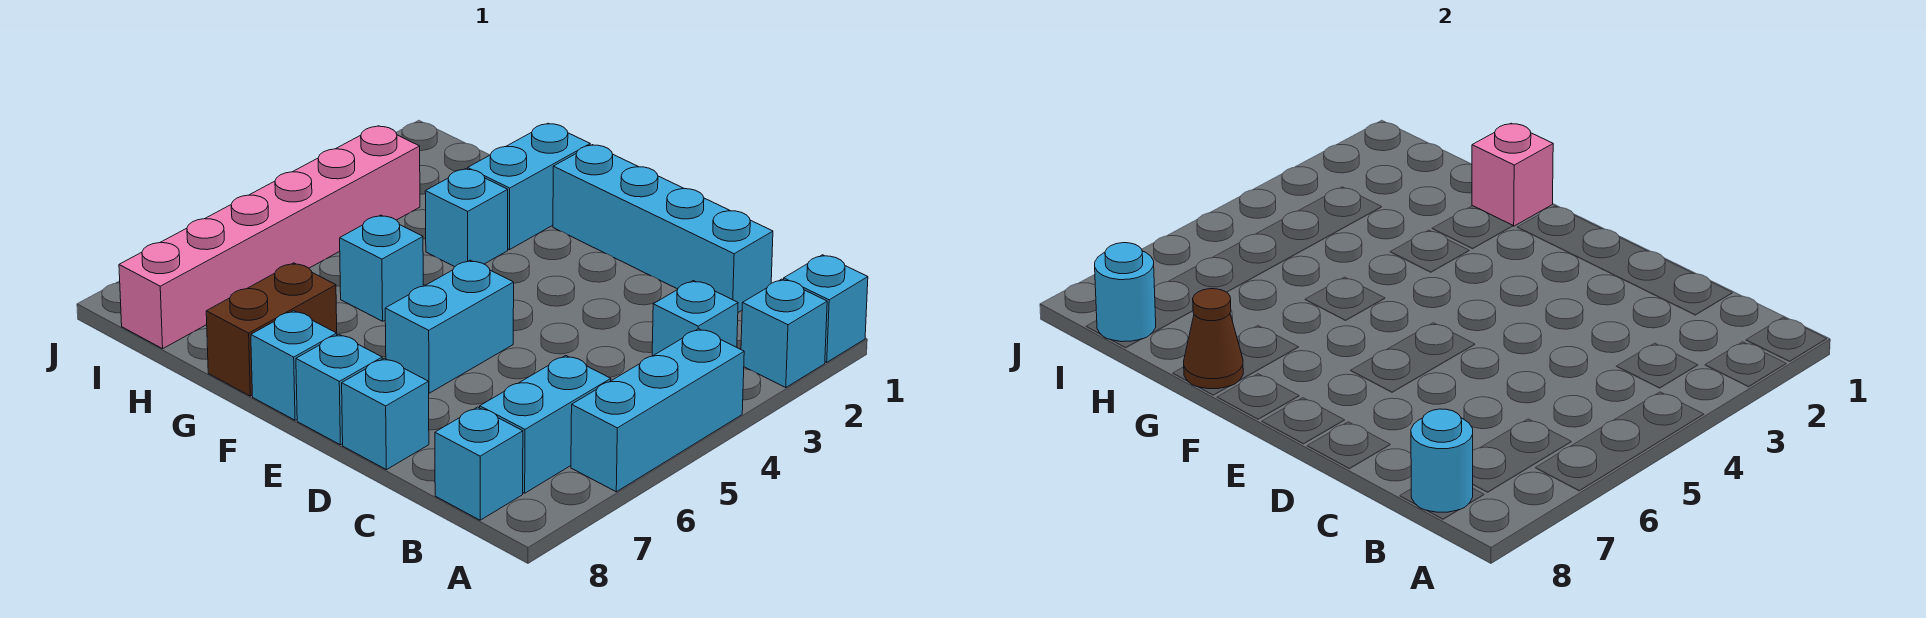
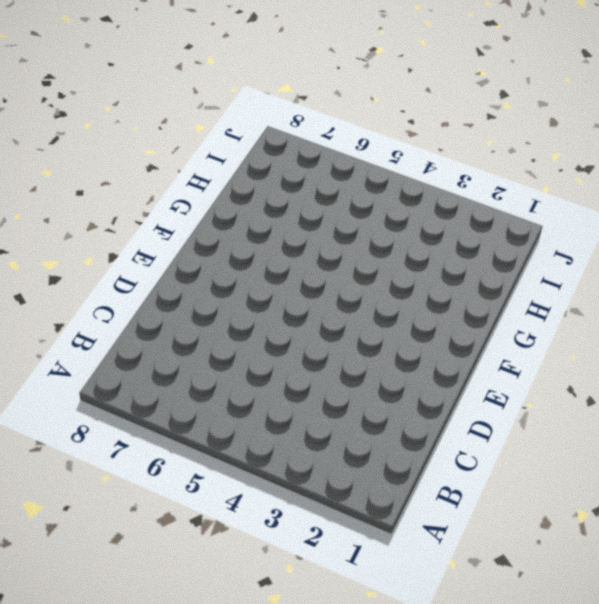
none -> cyan brick A1 level 1
none -> cyan brick A2 level 1
none -> cyan brick A4:A6 level 1

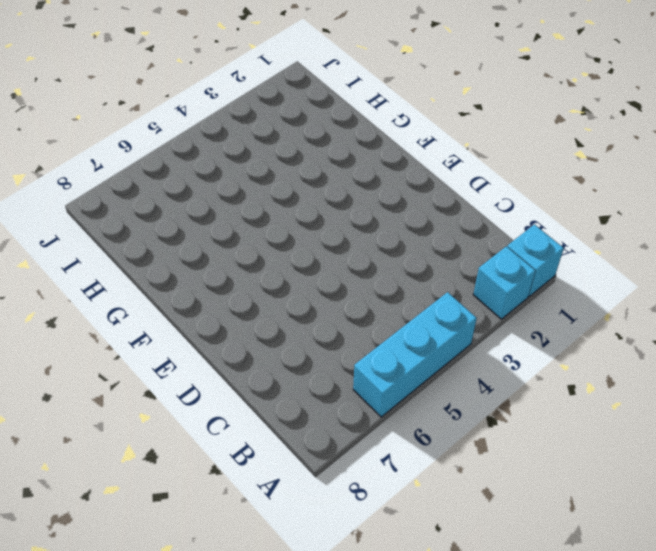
none -> cyan brick B3 level 1
none -> cyan brick B6:B7 level 1
none -> cyan brick B8 level 1

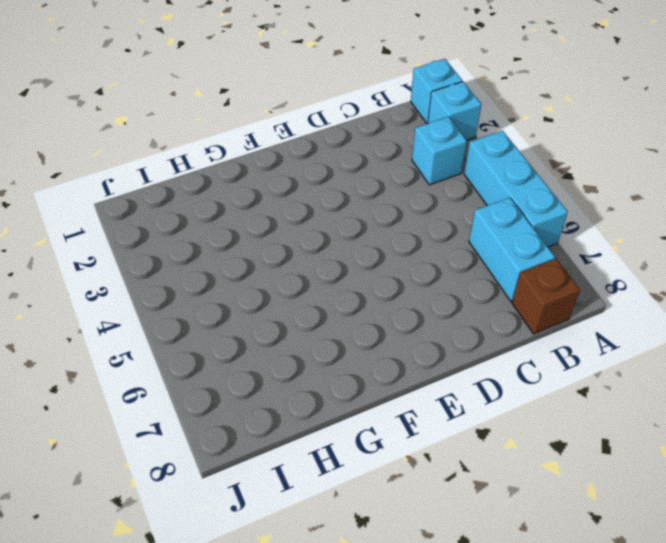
brown brick B8 level 1 -> cyan brick B8 level 1
none -> cyan brick C1:F1 level 1
none -> cyan brick D8 level 1
none -> cyan brick E5:E6 level 1

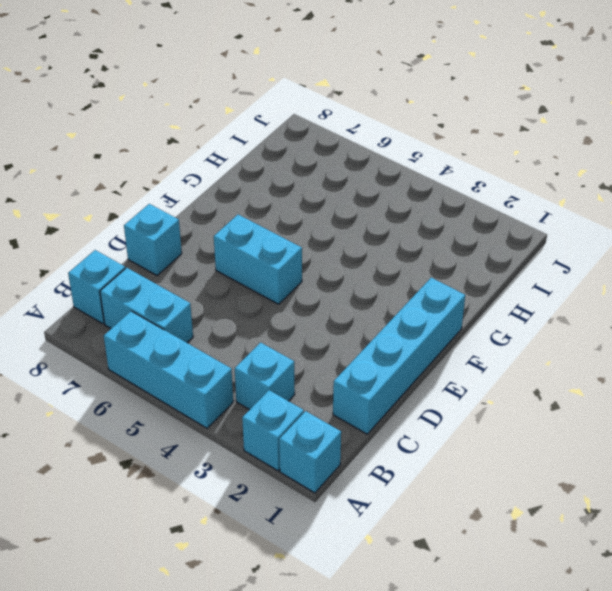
none -> cyan brick E8 level 1
none -> cyan brick F8 level 1
none -> cyan brick G1:G2 level 1

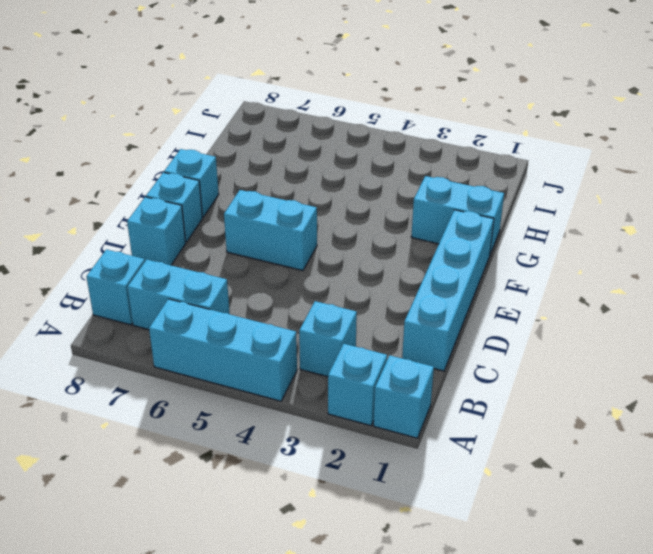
none -> cyan brick G3 level 1
none -> cyan brick G5 level 1
none -> brown brick G7:G8 level 1

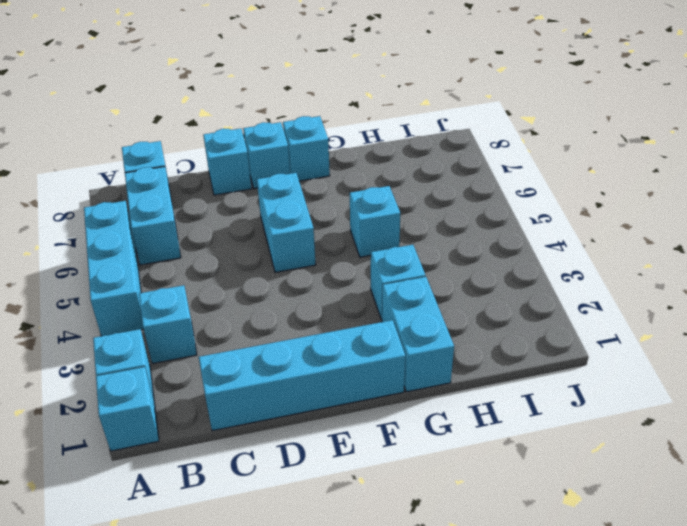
none -> brown brick G7:G8 level 1
none -> pink brick I3:I8 level 1
none -> cyan round brick B8 level 2

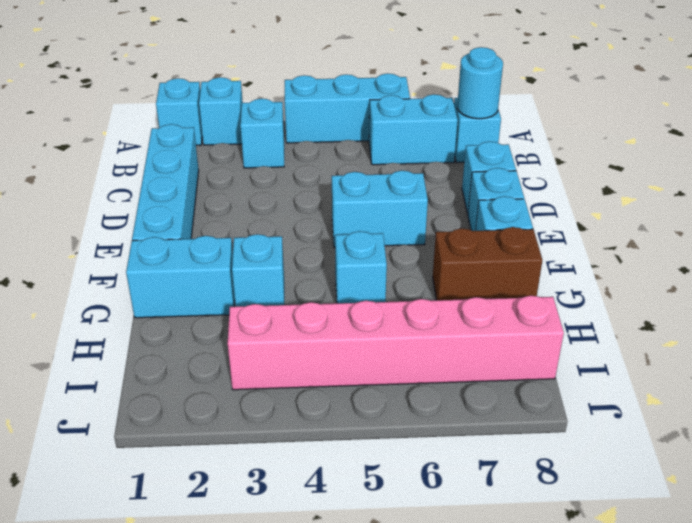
none -> pink brick G1 level 2
none -> brown cone G8 level 2
none -> cyan round brick I8 level 2

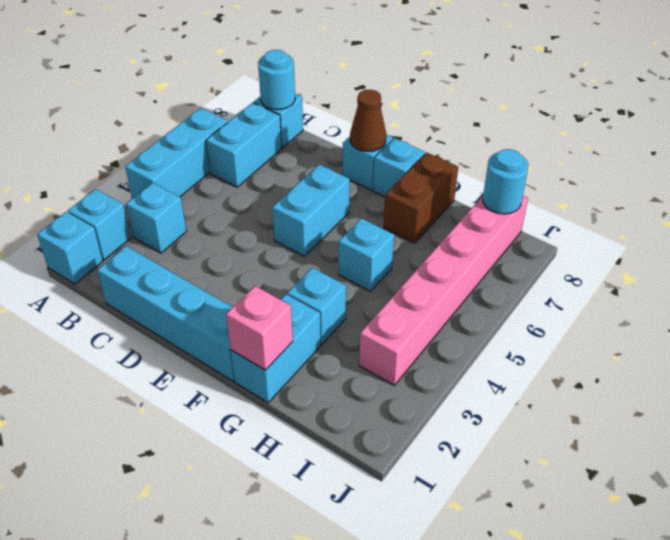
brown cone E8 level 2 -> brown cone G8 level 2
none -> cyan brick D8 level 1

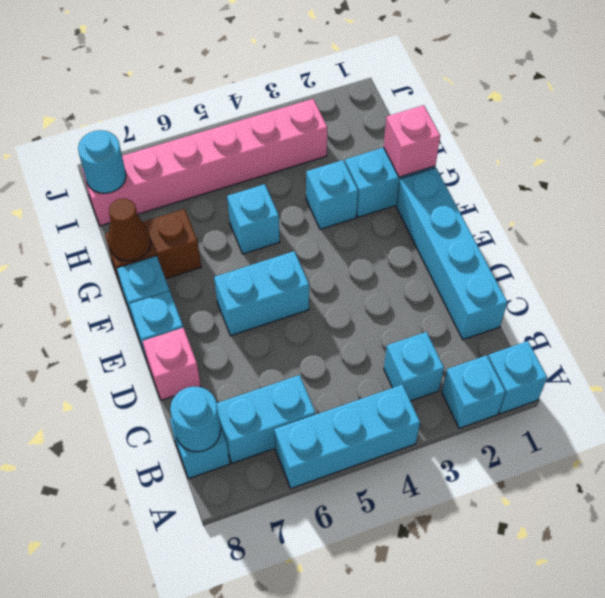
pink brick D8 level 1 -> cyan brick D8 level 1

